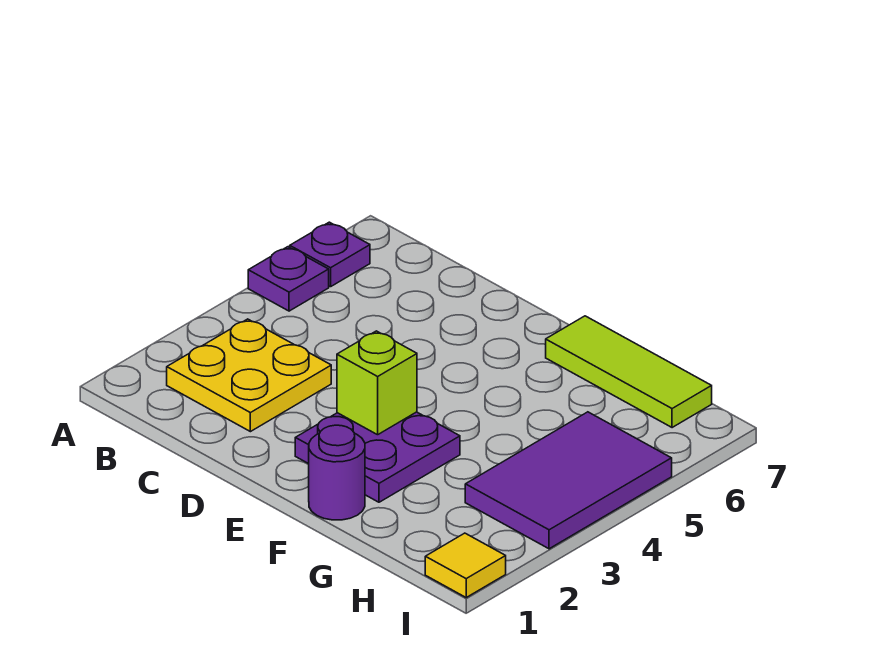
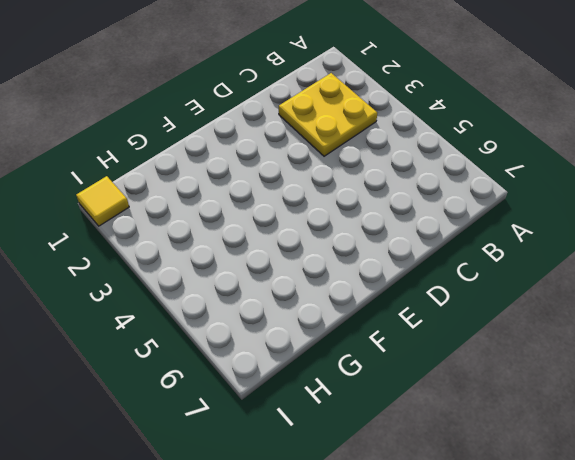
none -> purple plate A5 level 1
none -> purple plate A6 level 1

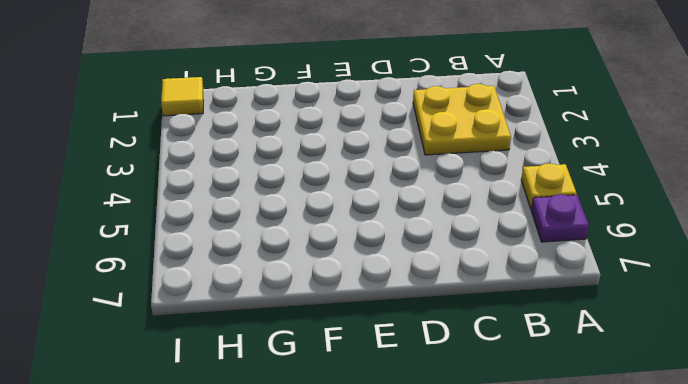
yellow plate A5 level 1 -> purple plate A5 level 1
none -> purple plate E2:F3 level 1
none -> purple round brick F1 level 1

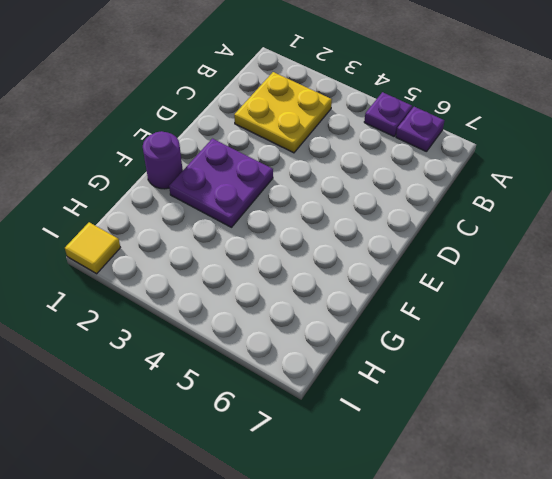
none -> lime tile F7:H7 level 1
none -> purple tile H3:I5 level 1

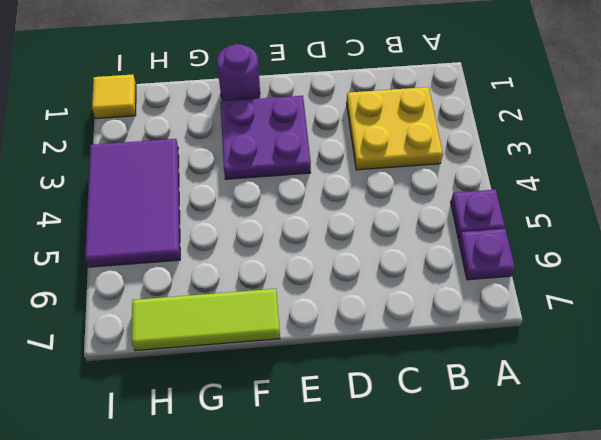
none -> lime brick E3 level 2

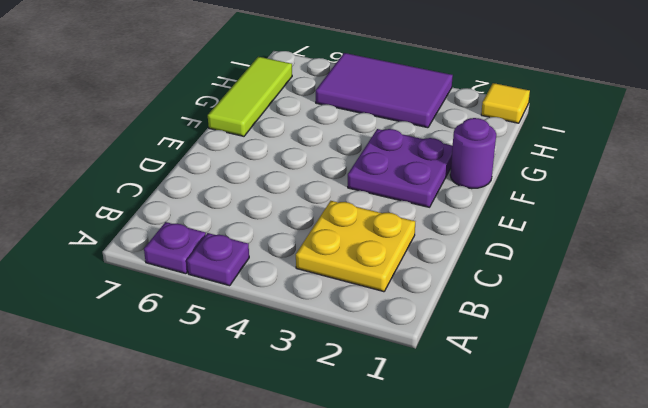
none -> lime brick E3 level 2

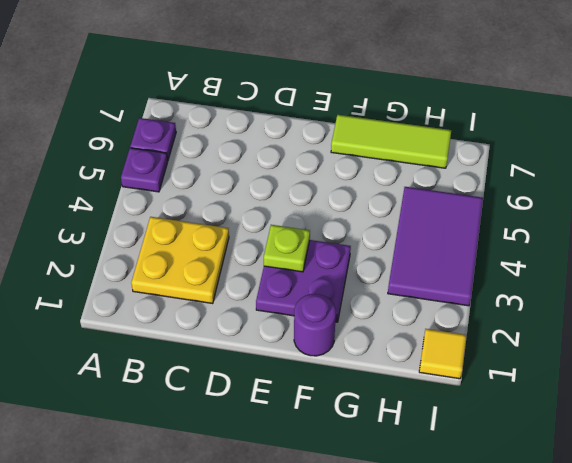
lime plate E3 level 2 -> lime brick E3 level 2

